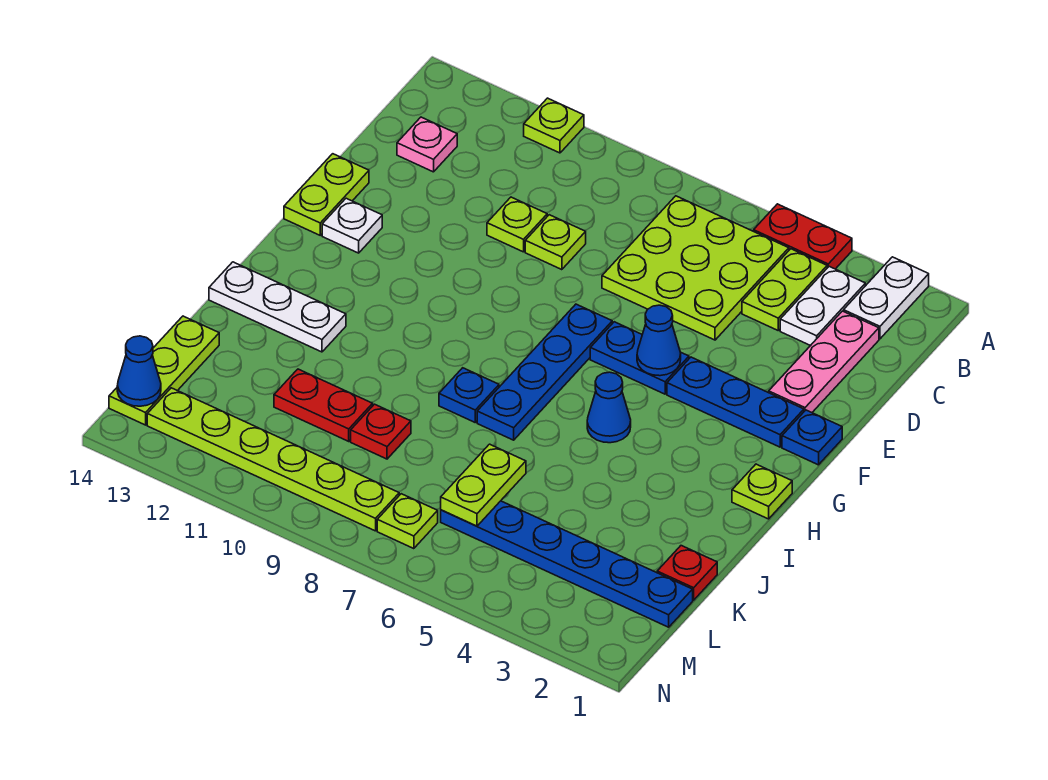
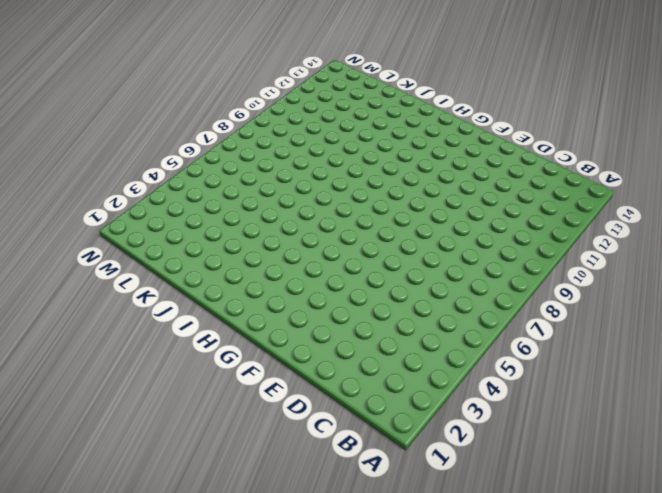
none -> white plate A2:B2 level 1
none -> red plate A4:A5 level 1
none -> lime plate A11 level 1
none -> white plate B3:C3 level 1

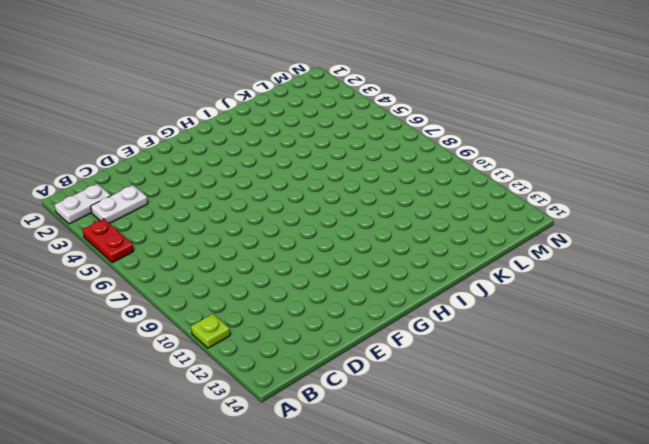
none -> lime plate B4:C4 level 1
none -> lime plate B5:D7 level 1
none -> pink plate C2:E2 level 1
none -> pink plate C13 level 1

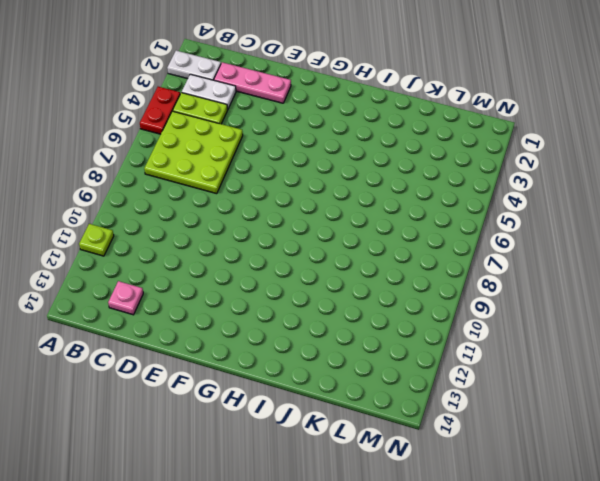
none -> lime plate D9 level 1
none -> lime plate D10 level 1
none -> lime plate E14:F14 level 1
none -> blue plate F1 level 1

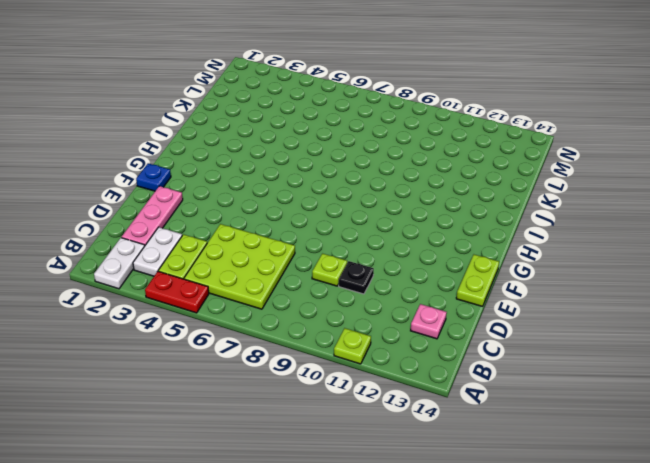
black plate D10 level 1 -> lime plate D10 level 1
none -> blue plate F2:F4 level 1
none -> blue plate F5:F6 level 1
none -> blue plate F7:I7 level 1
none -> white plate F13 level 1

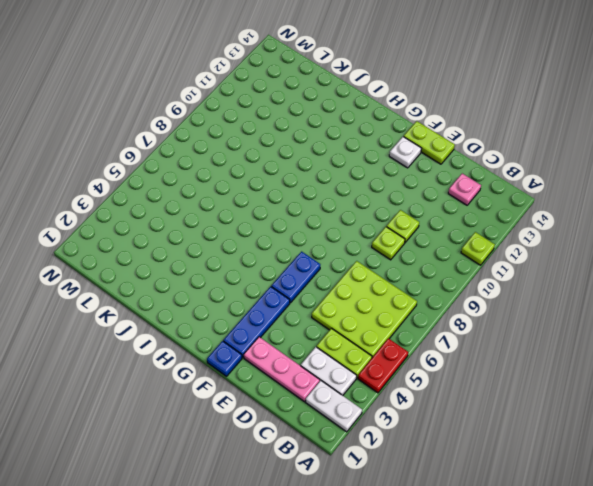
none -> blue plate F7:I7 level 1
none -> lime plate H1 level 1
none -> blue cone H5 level 1
none -> blue plate I8 level 1

